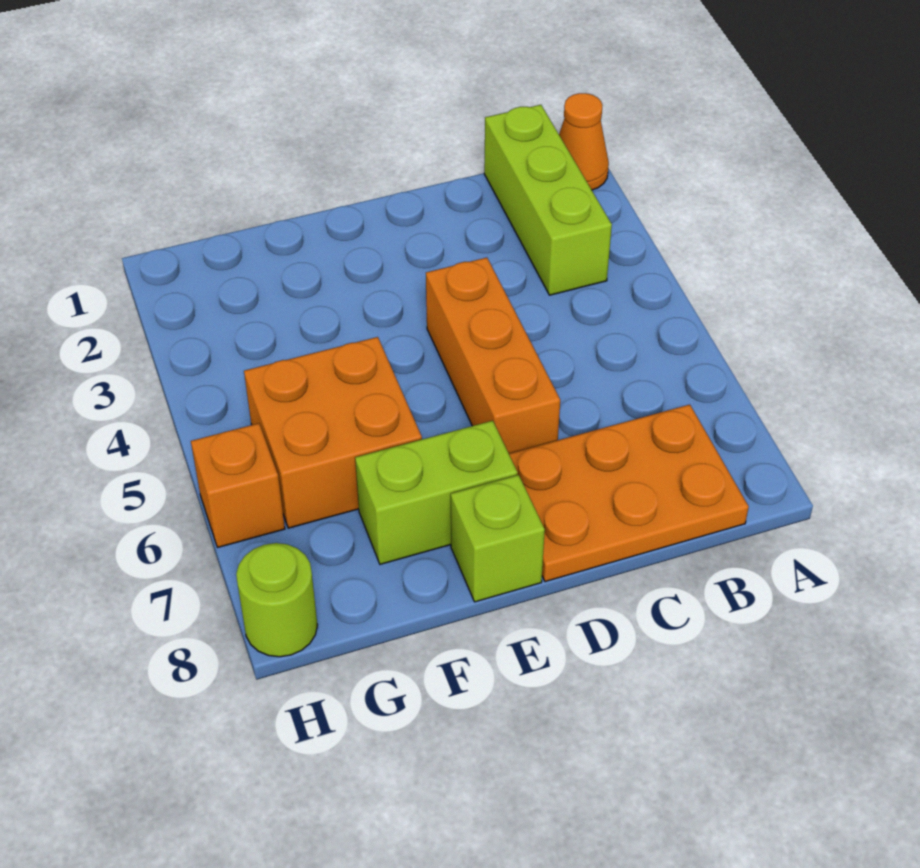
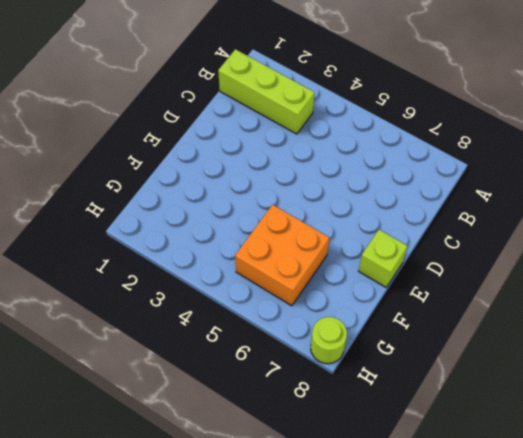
none -> orange cone A1 level 1
none -> orange plate B7:D8 level 1

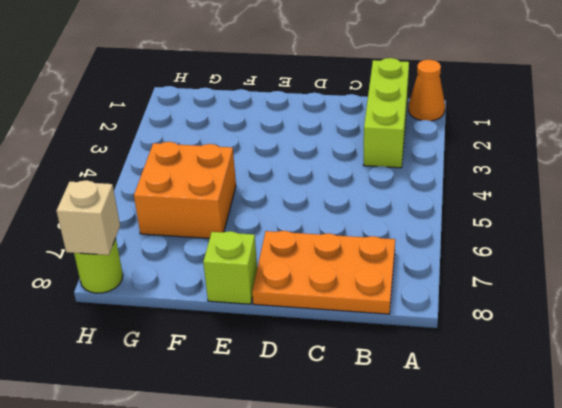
tan brick H8 level 2 -> none
none -> orange brick D4:D6 level 1
none -> lime brick E7:F7 level 1

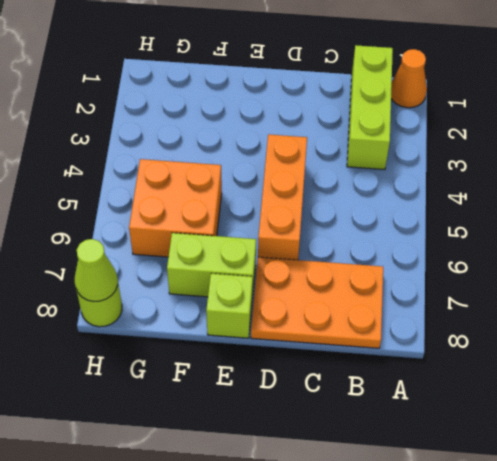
lime cone H8 level 2 -> none
none -> orange brick H6 level 1

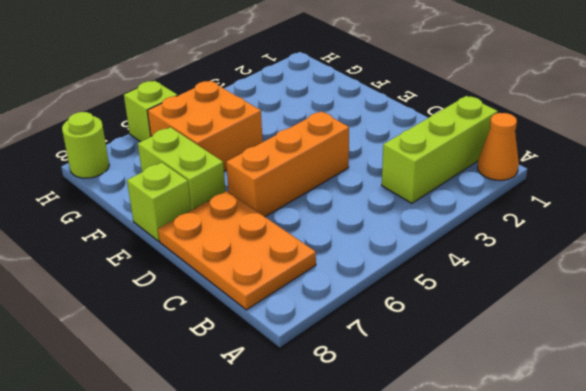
lime brick H6 level 1 -> orange brick H6 level 1

